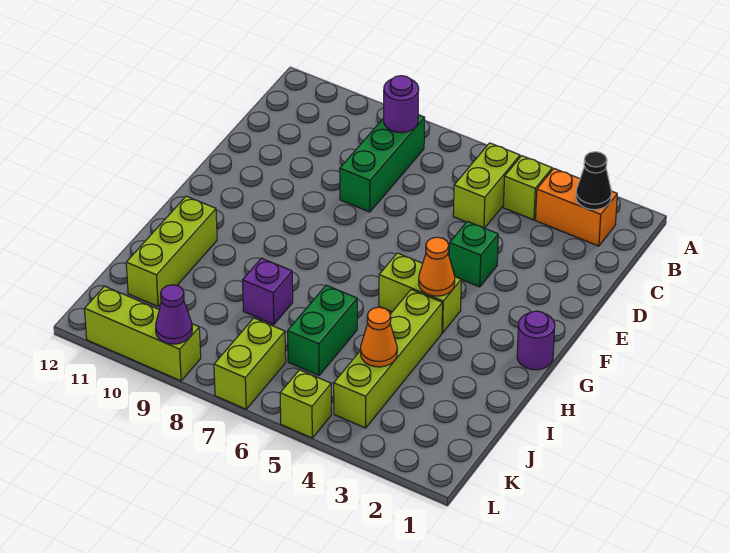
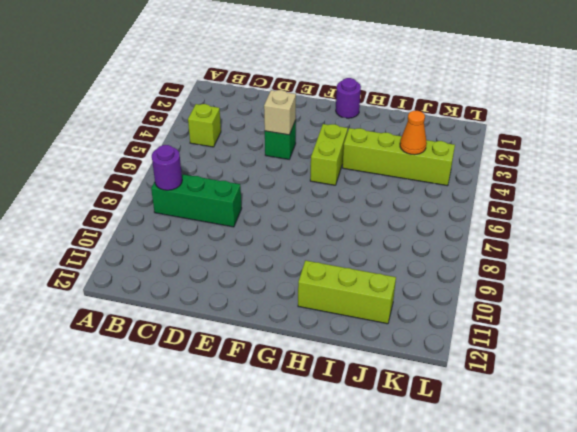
tan brick E4 level 2 -> none
none -> orange brick B2:B3 level 1
none -> lime brick B5:C5 level 1
none -> green brick I6:J6 level 1

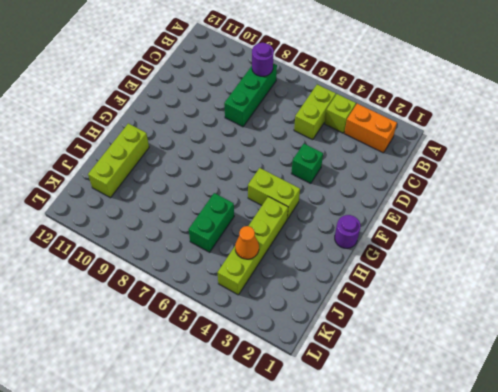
none -> purple brick I8 level 1
none -> lime brick K7:L7 level 1
none -> lime brick L5 level 1

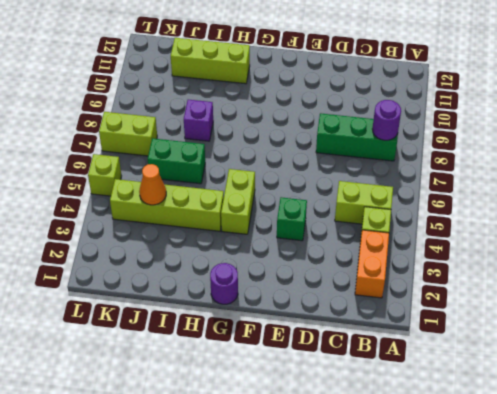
none -> lime brick L9:L11 level 1
none -> black cone B2 level 2
none -> orange cone G4 level 2

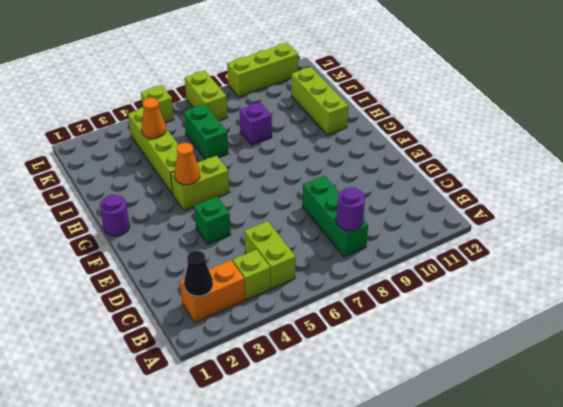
none -> purple cone L9 level 2

